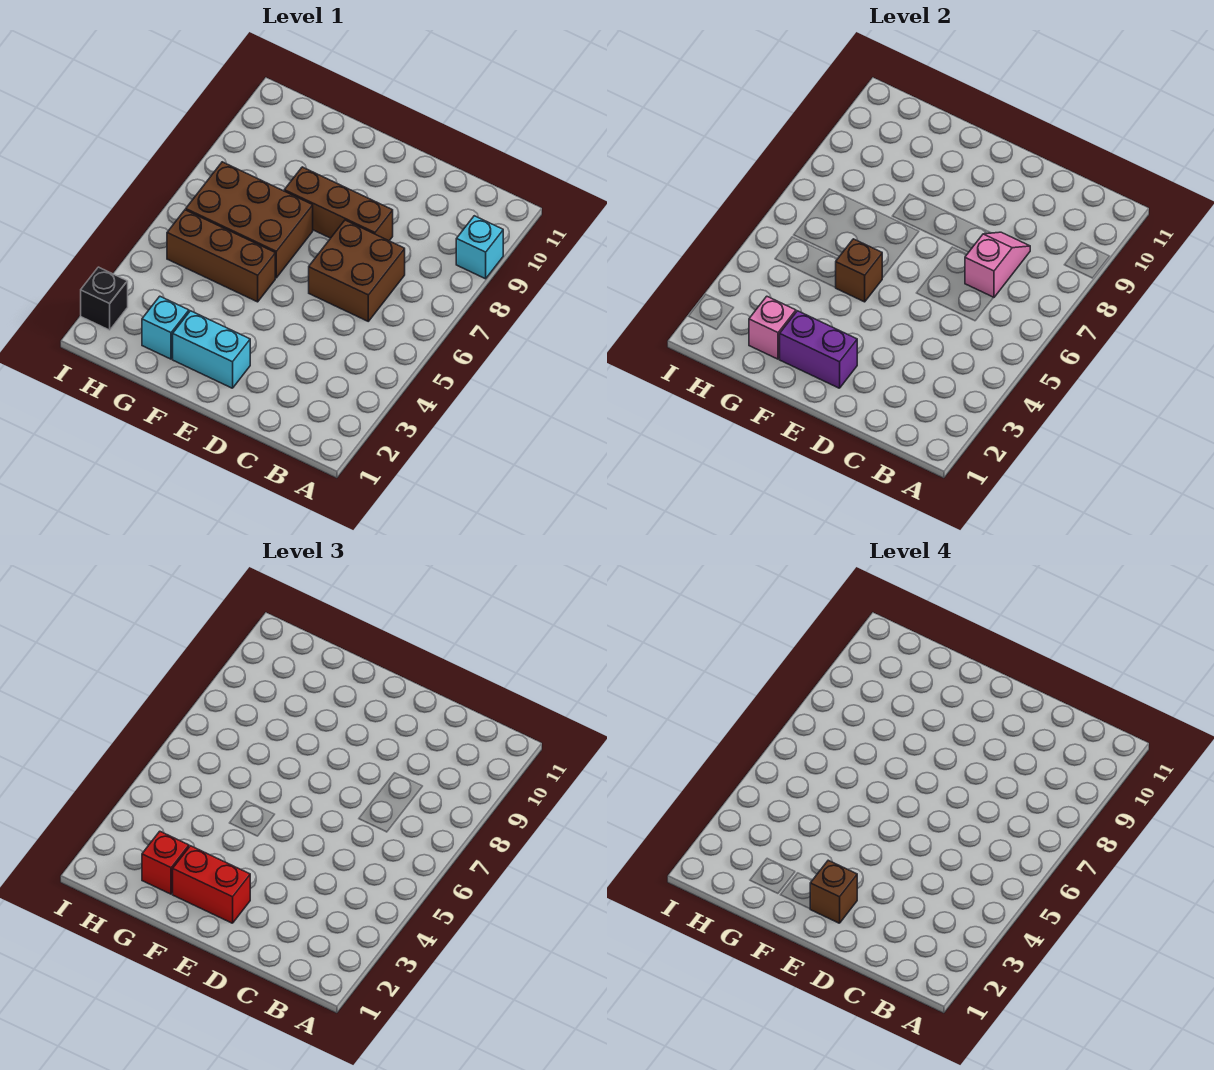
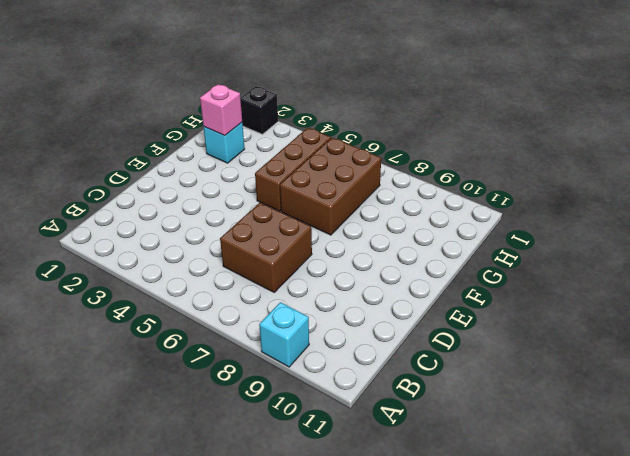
none -> brown brick D8:F8 level 1
none -> cyan brick E2:F2 level 1
none -> pink slope C7:C8 level 2 top 7

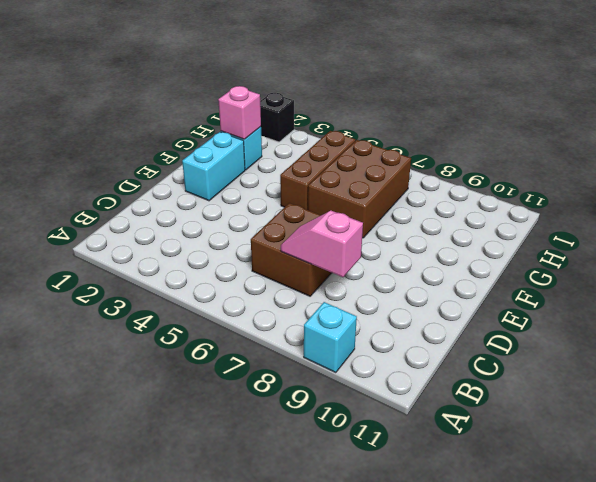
pink slope C7:C8 level 2 top 8 -> pink slope C7:C8 level 2 top 7
none -> brown brick D8:F8 level 1
none -> purple brick E2:F2 level 2
none -> brown brick F5 level 2

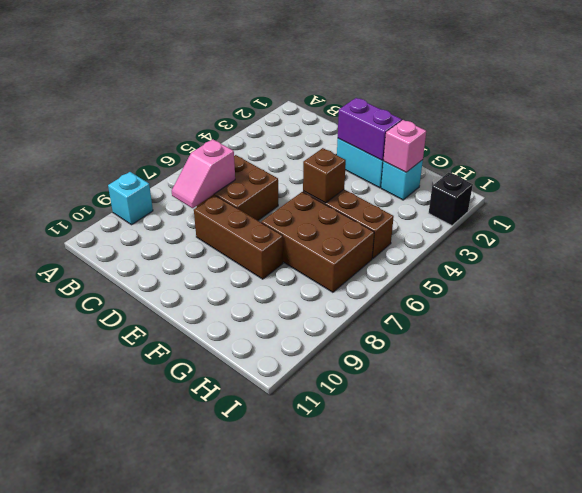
none -> red brick E2:F2 level 3
none -> red brick G2 level 3
none -> brown brick E2 level 4

